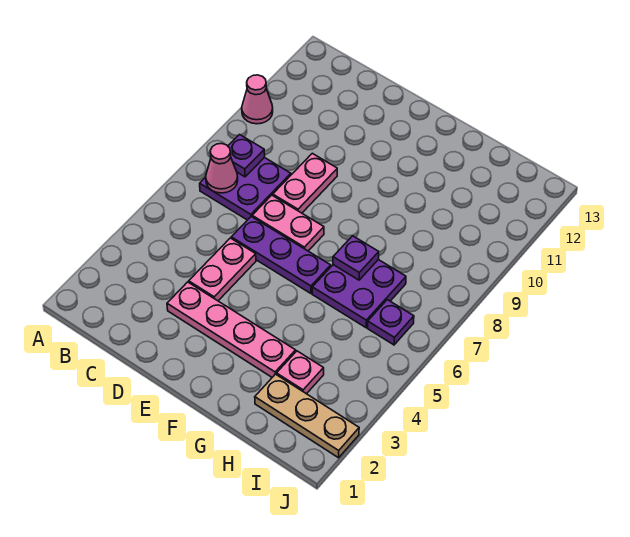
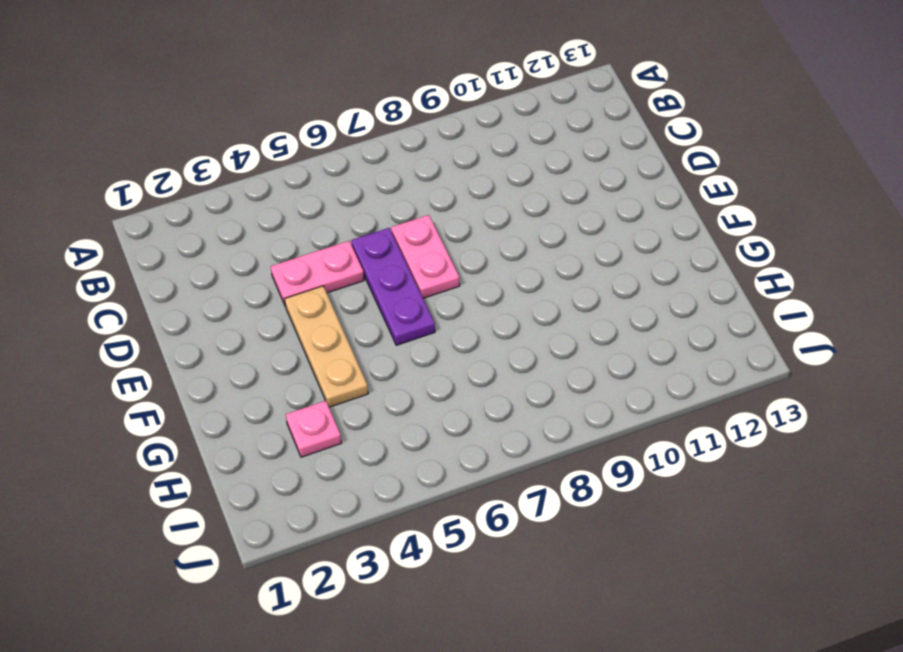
tan plate E4:G4 level 1 -> tan plate H2:J2 level 1
none -> pink cone A10 level 1
none -> purple plate B7:C8 level 1
none -> pink plate D3:G3 level 1

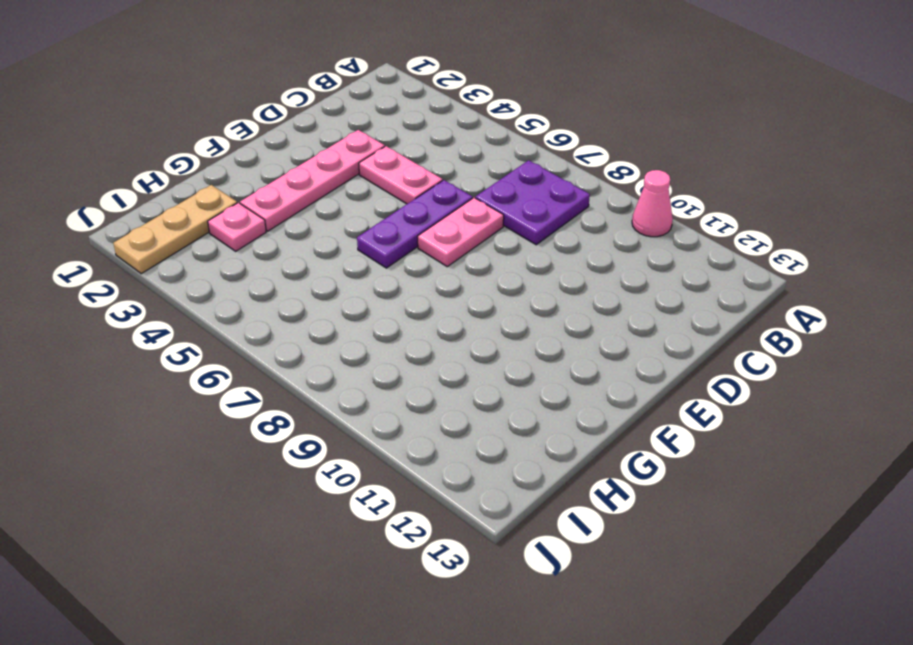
none -> pink plate D8:D9 level 1
none -> purple plate G6:H7 level 1
none -> purple plate I6 level 1

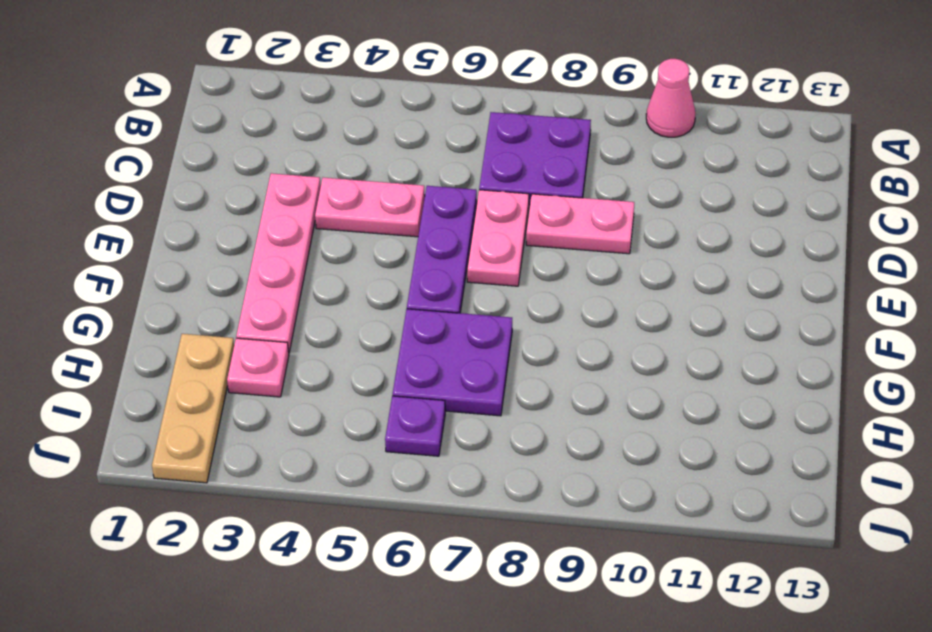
none -> pink cone B7 level 2
none -> purple plate B8 level 2
none -> purple plate G7 level 2

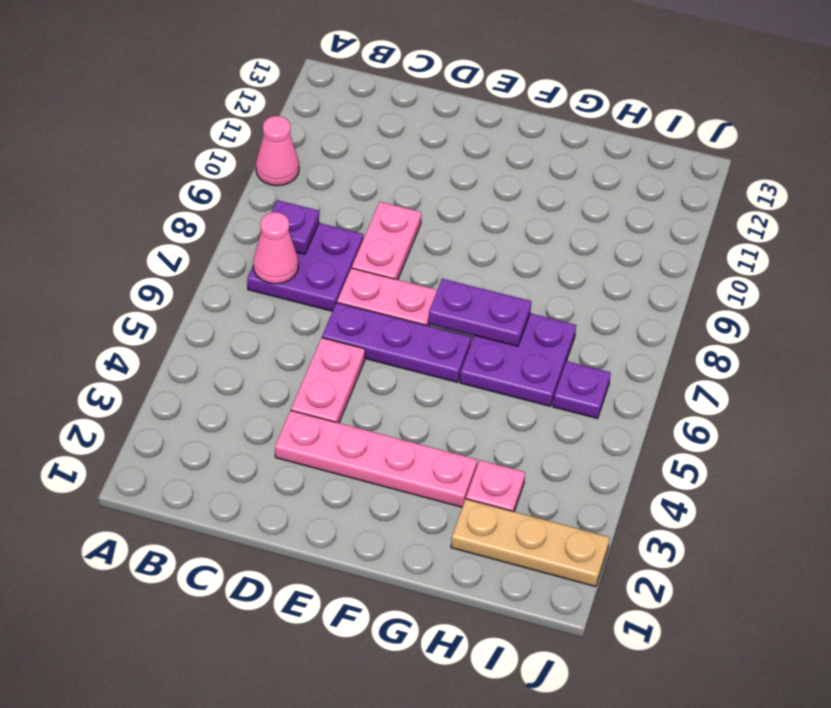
purple plate F7:G7 level 2 -> purple plate G7 level 2

